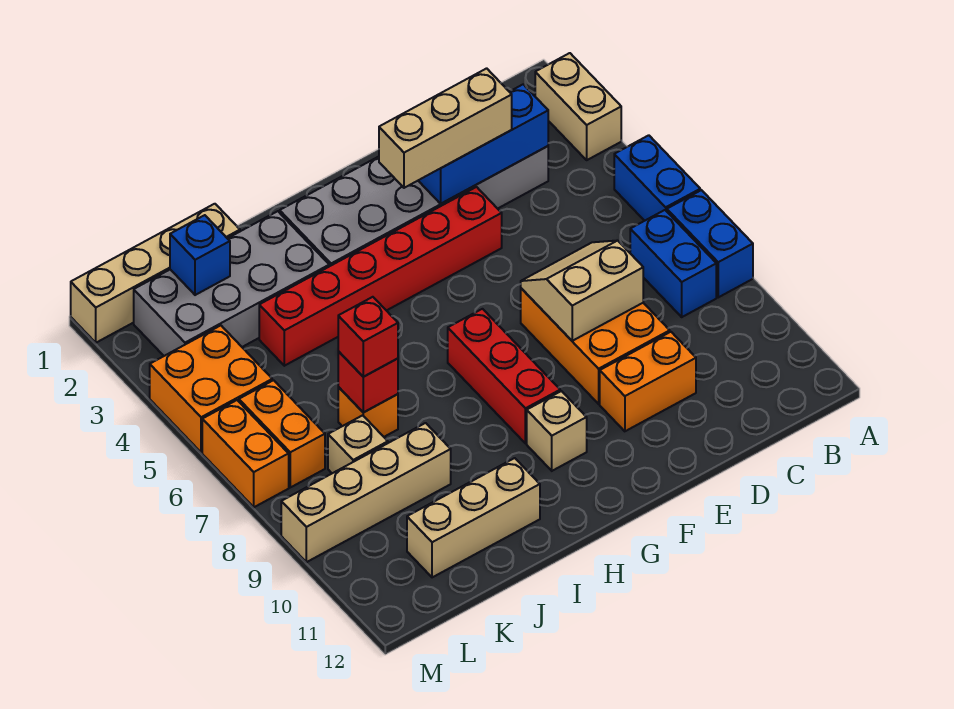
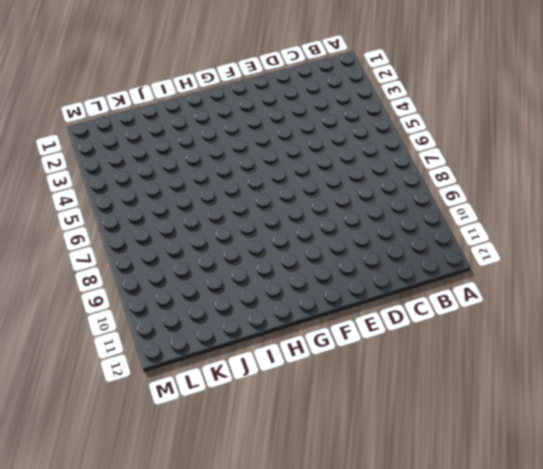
none -> tan brick A2:A3 level 1
none -> blue brick A5:A6 level 1
none -> blue brick A7:A8 level 1

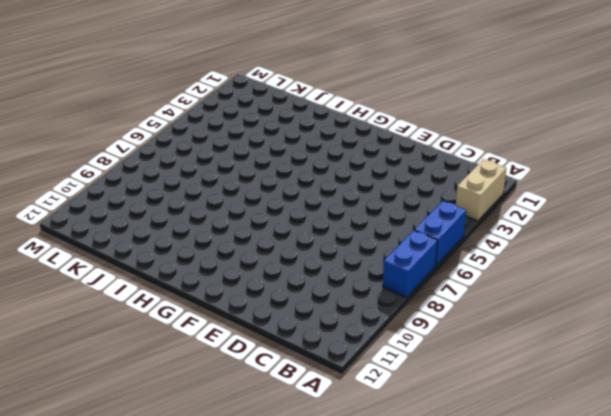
none -> blue brick B7:B8 level 1
none -> grey brick C2:H3 level 1
none -> orange brick D7:E9 level 1

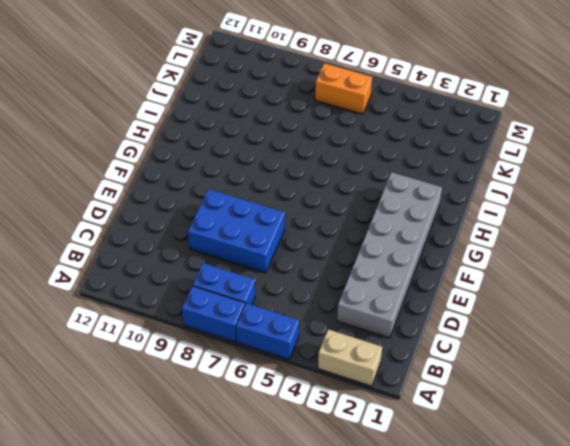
blue brick D7:E9 level 1 -> orange brick D7:E9 level 1
none -> orange brick D10:E10 level 1
none -> red brick E4:J4 level 1
none -> red brick G7:G9 level 1

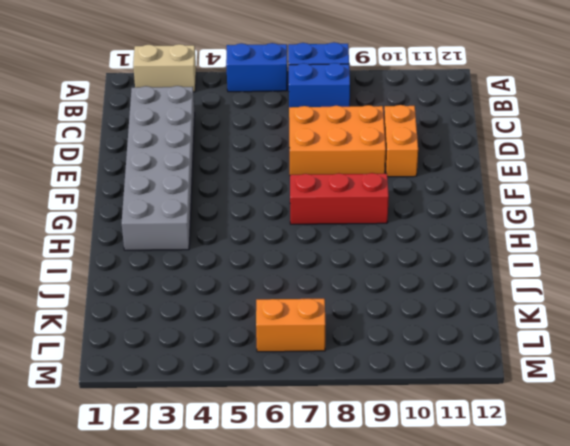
none -> red brick E4:J4 level 1
none -> tan brick G10 level 1
none -> grey brick I2:L3 level 1

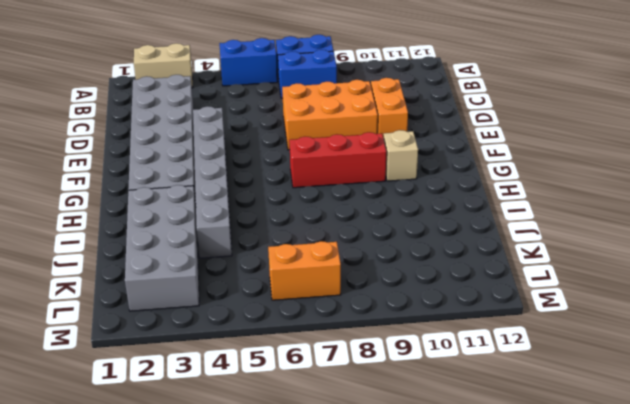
grey brick E4:J4 level 1 -> red brick E4:J4 level 1
none -> tan brick I11:K11 level 1
none -> tan brick J1:M1 level 1
none -> orange brick J7 level 1

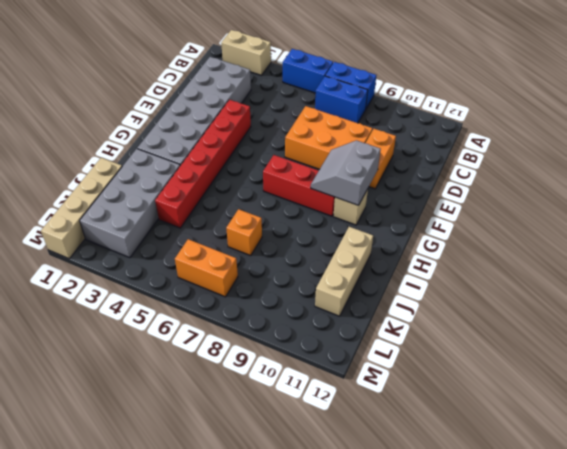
grey slope F9:G10 level 2 top 10 -> none
none -> tan brick J9:M9 level 1
none -> tan brick K8 level 1
none -> orange brick L4:M5 level 1

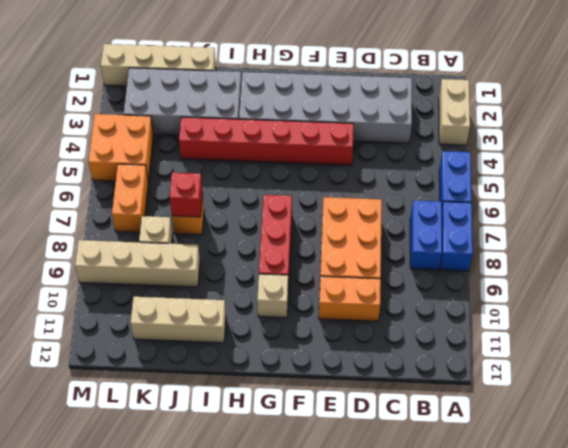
none -> orange brick M6:M7 level 1
none -> blue brick C3:E3 level 2
none -> tan slope D7:E8 level 2 top 8

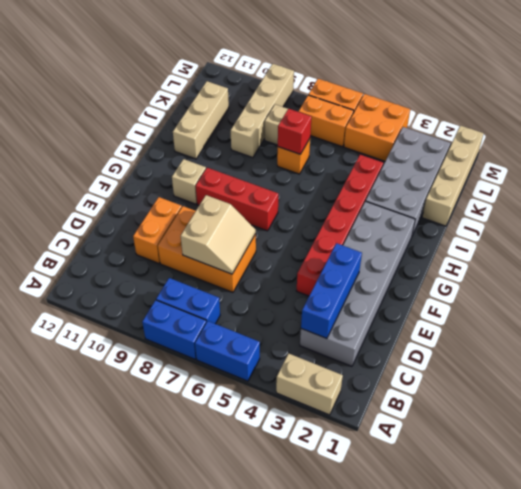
none -> blue brick K2 level 2
none -> tan brick D3:F3 level 3
none -> red brick J7 level 3

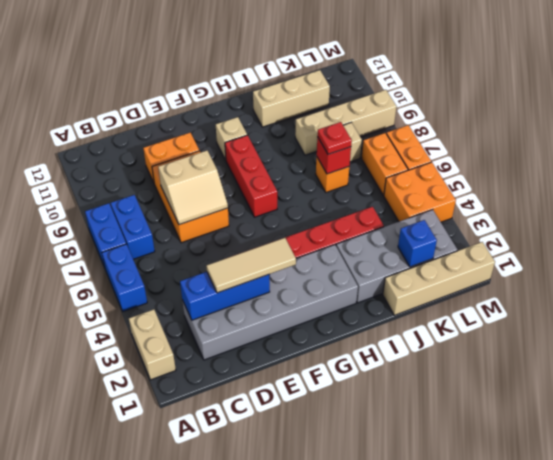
tan tile D3:F3 level 3 -> tan brick D3:F3 level 3
red plate J7 level 3 -> red brick J7 level 3

